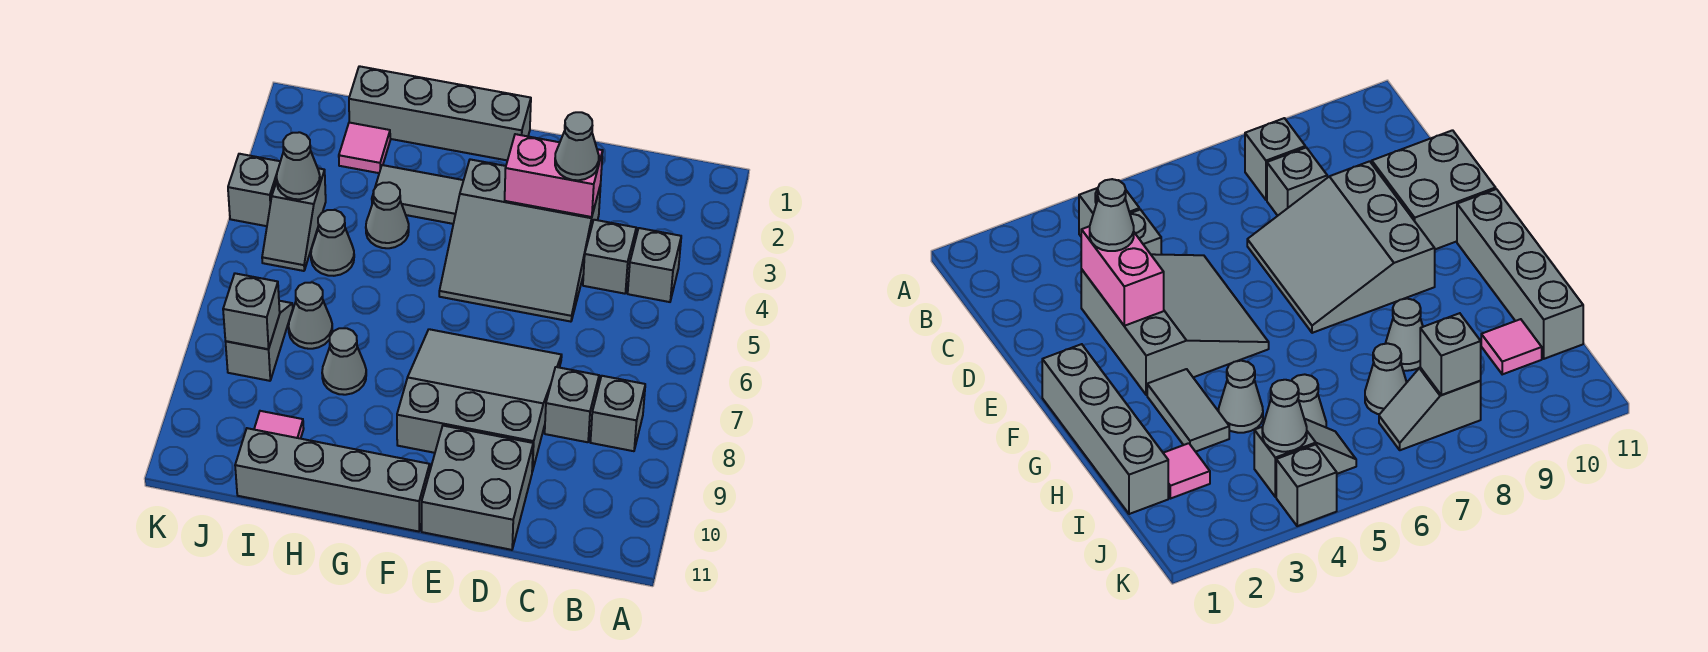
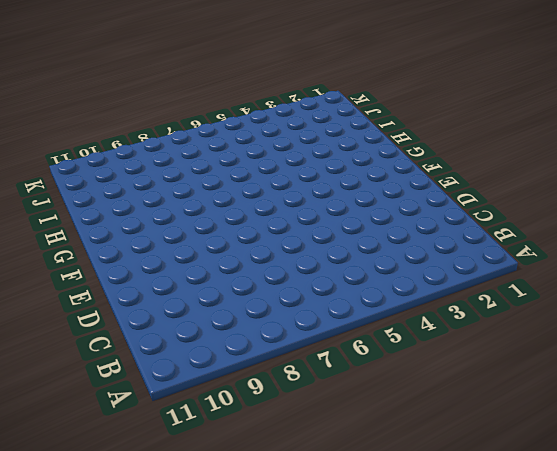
none -> grey brick B4 level 1
none -> grey brick B8 level 1
none -> grey brick C4 level 1

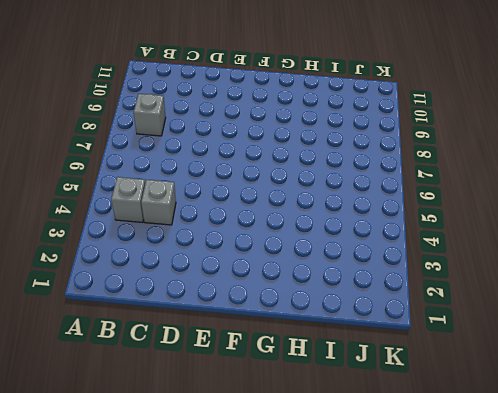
none -> grey brick C8 level 1
none -> grey slope D3:F5 level 1 top 3
none -> grey slope D7:F9 level 1 top 9

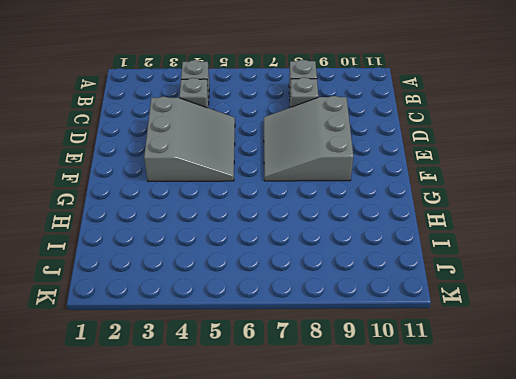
none -> grey brick D10:E11 level 1
none -> grey brick F1:I1 level 1
none -> grey brick F11:I11 level 1

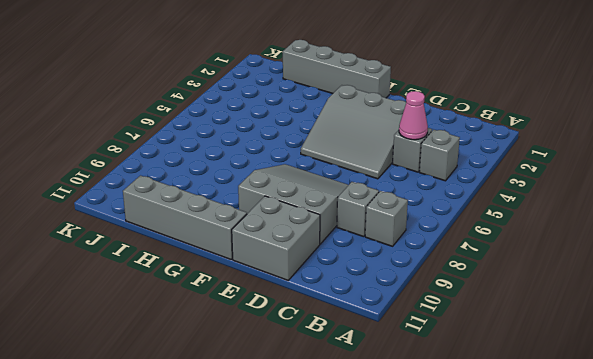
pink cone C4 level 2 -> none
none -> grey tile G3:H3 level 1
none -> grey cone H4 level 1
none -> grey cone H8 level 1

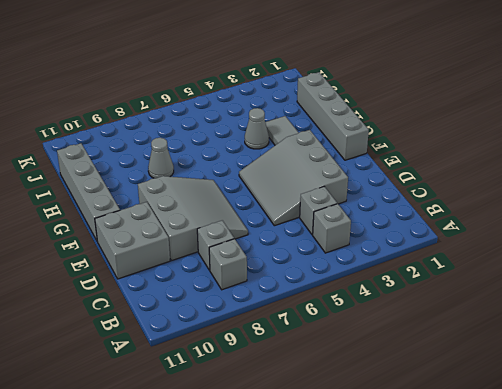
none -> pink tile I2 level 1
none -> grey cone I5 level 1
none -> grey cone I7 level 1

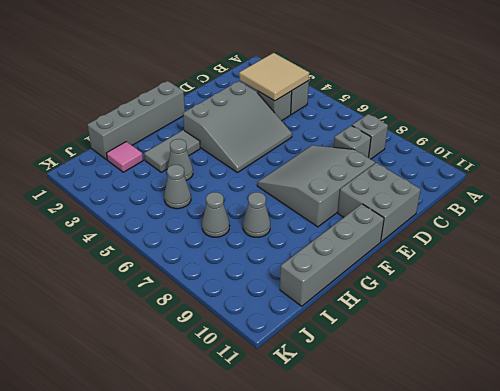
tan tile B3:C4 level 2 -> none
none -> pink tile I10 level 1
none -> grey slope J4:J5 level 1 top 4
none -> grey slope J7:J8 level 1 top 8

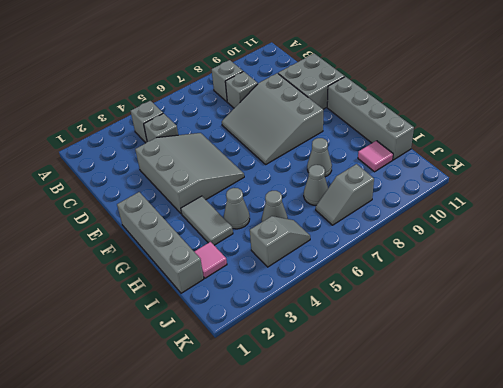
none -> grey brick K4 level 1
none -> pink brick D3:E3 level 2
none -> grey cone J4 level 2

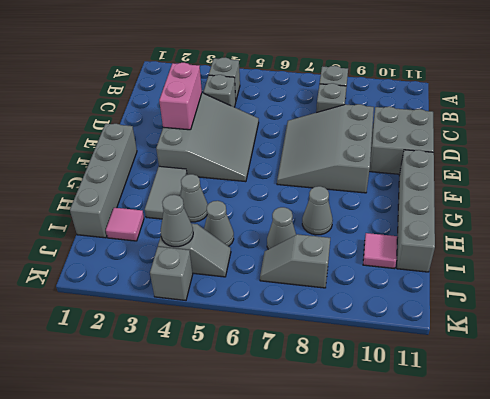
none -> grey brick J8 level 2
none -> grey cone D3 level 3

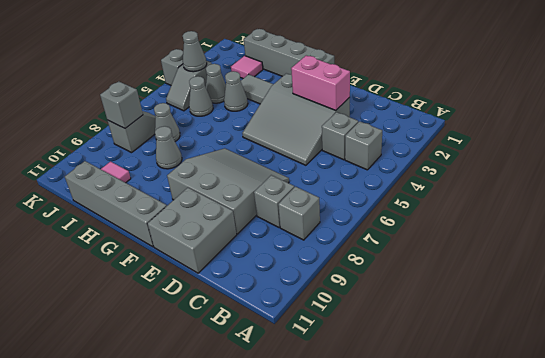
grey cone I4 level 1 -> grey cone D3 level 3

